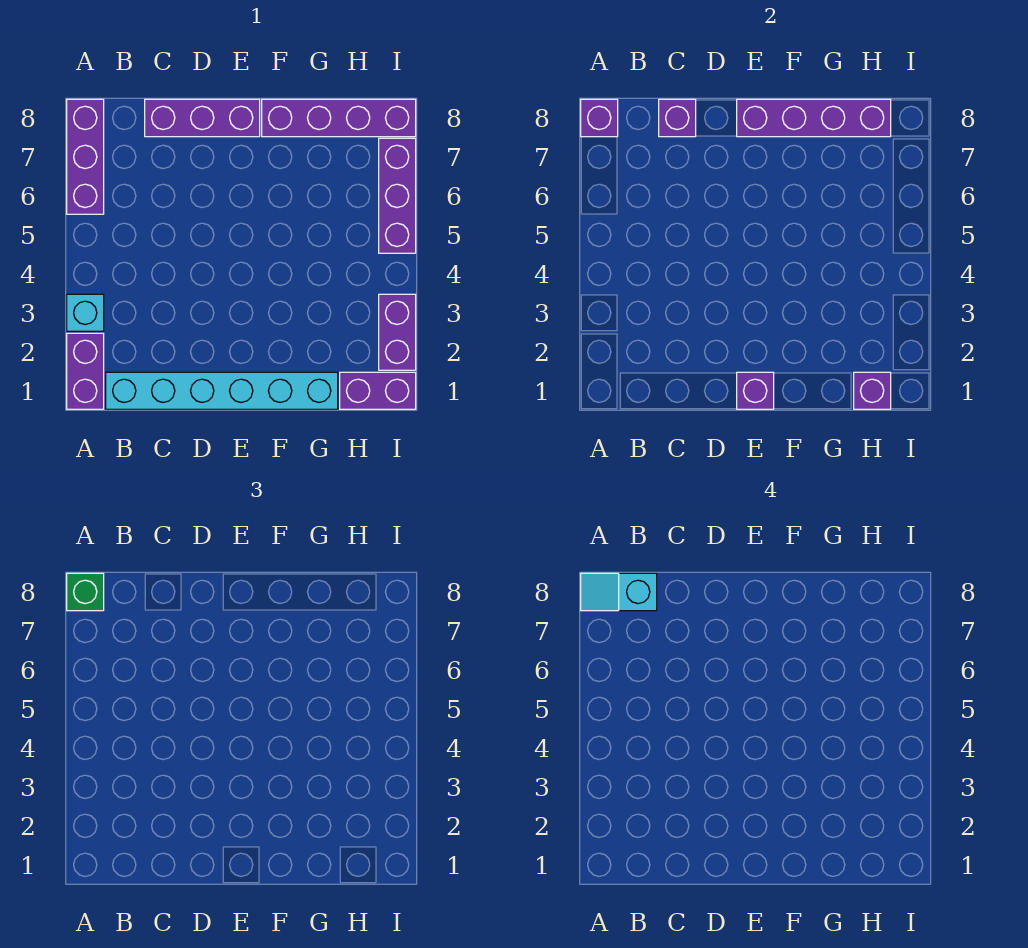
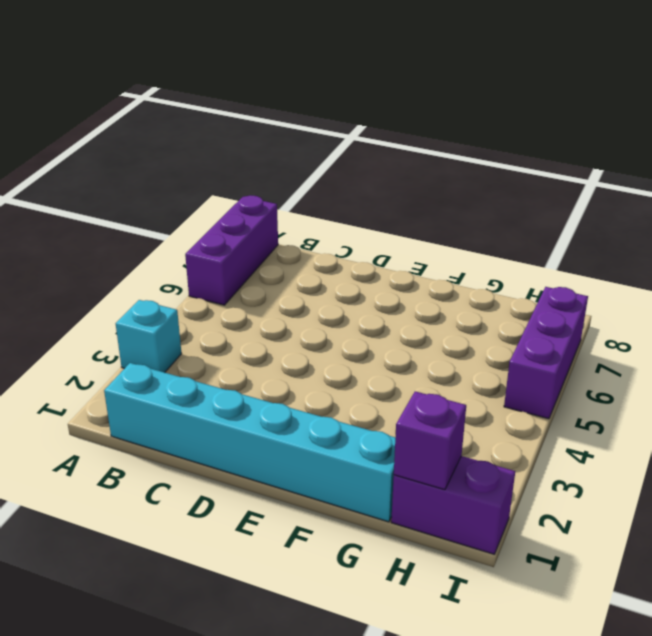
none -> purple brick A1:A2 level 1
none -> purple brick C8:E8 level 1
none -> purple brick F8:I8 level 1

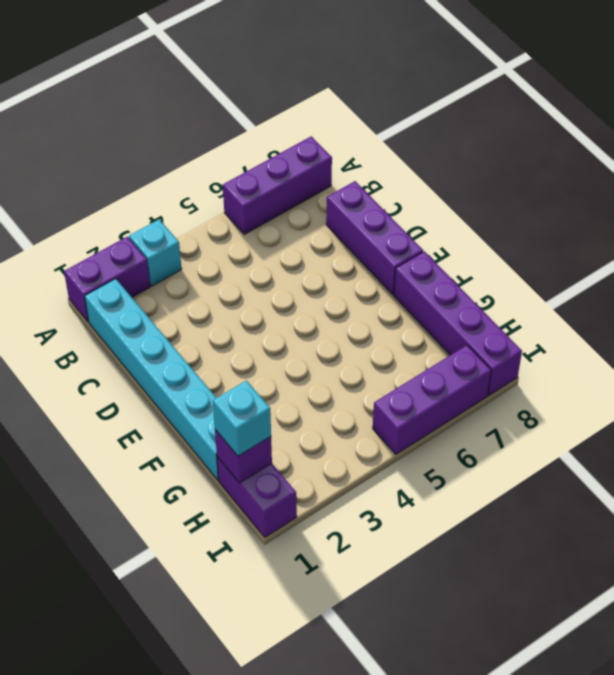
cyan brick H1 level 3 -> none
none -> purple brick I2:I3 level 1
none -> purple brick A8 level 2
none -> purple brick C8 level 2

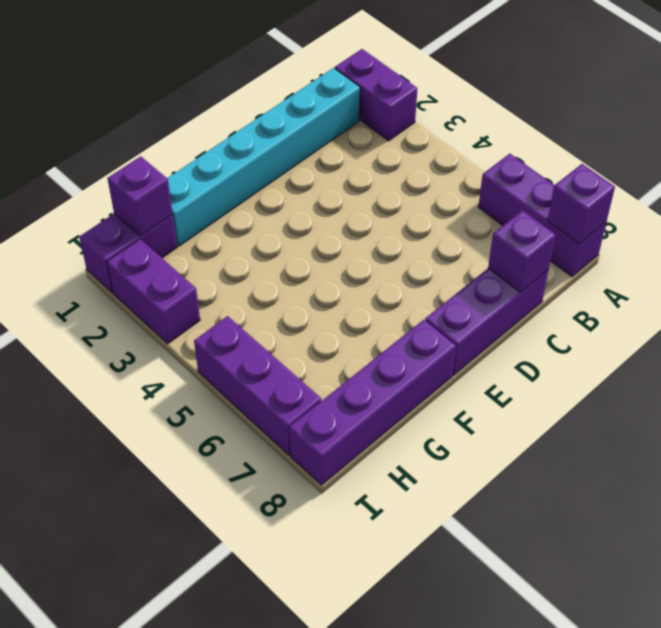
none -> cyan brick A3 level 1
none -> purple brick E1 level 2
none -> purple brick E8:H8 level 2

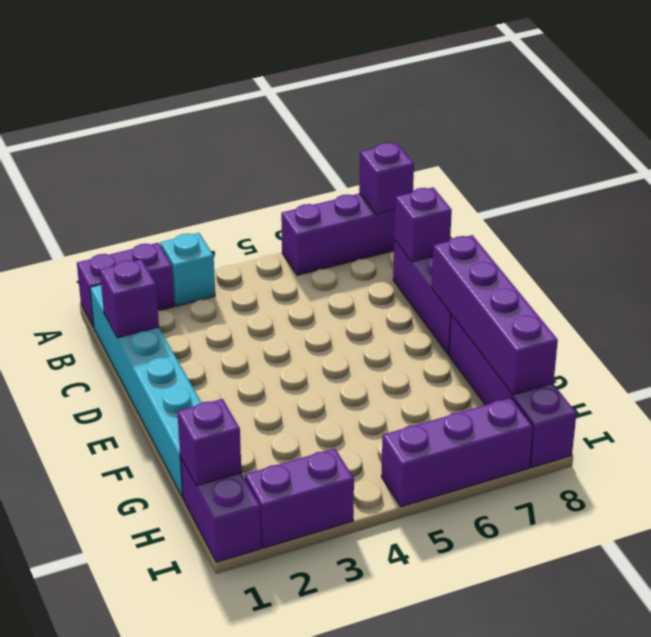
purple brick C1 level 2 -> purple brick E1 level 2
none -> green brick A8 level 3
none -> cyan slope A8:B8 level 4 top B

